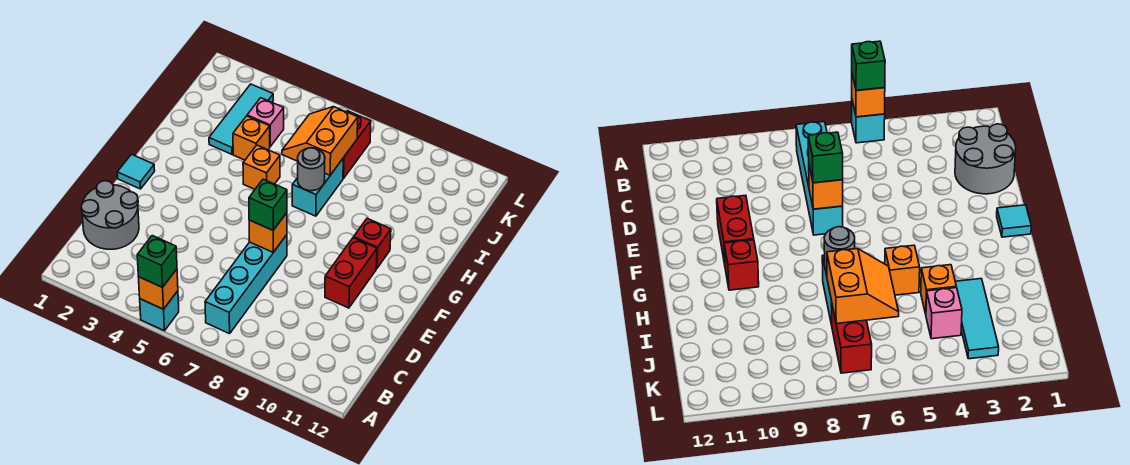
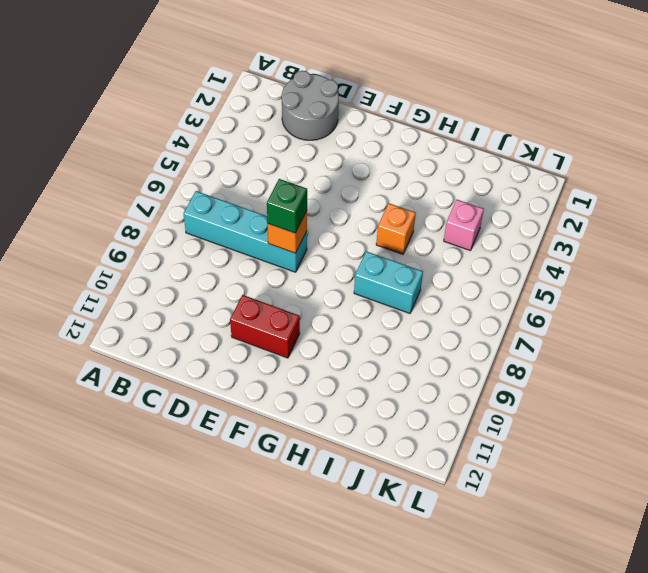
none -> cyan brick A5 level 1
none -> cyan tile F1 level 1
none -> red brick G10 level 1

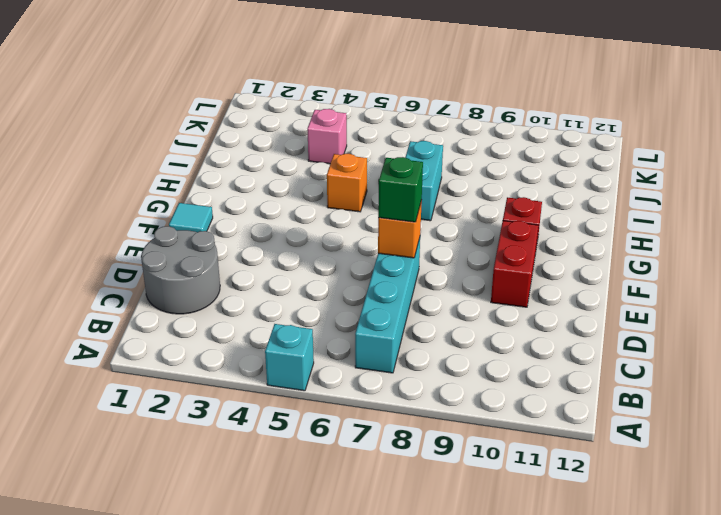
none -> cyan tile I3:K3 level 1
none -> orange brick I4 level 1
none -> red brick J7:K7 level 1

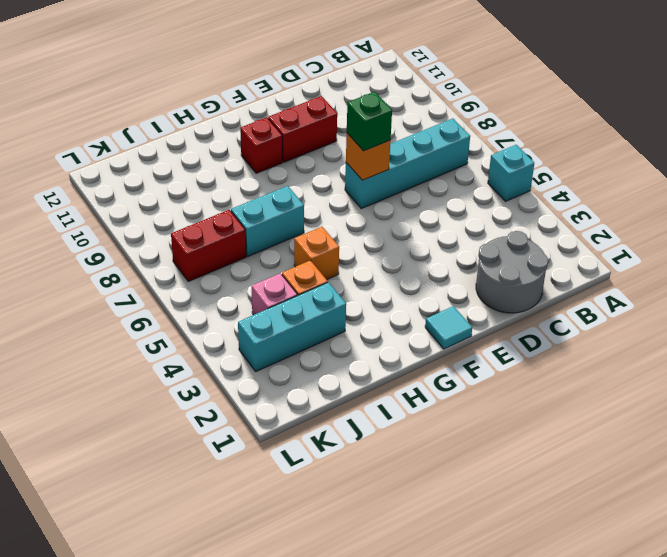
cyan brick I3:K3 level 1 -> cyan tile I3:K3 level 1
none -> orange brick A5 level 2
none -> grey round brick H7 level 2
none -> orange slope I6:J7 level 2 top 7

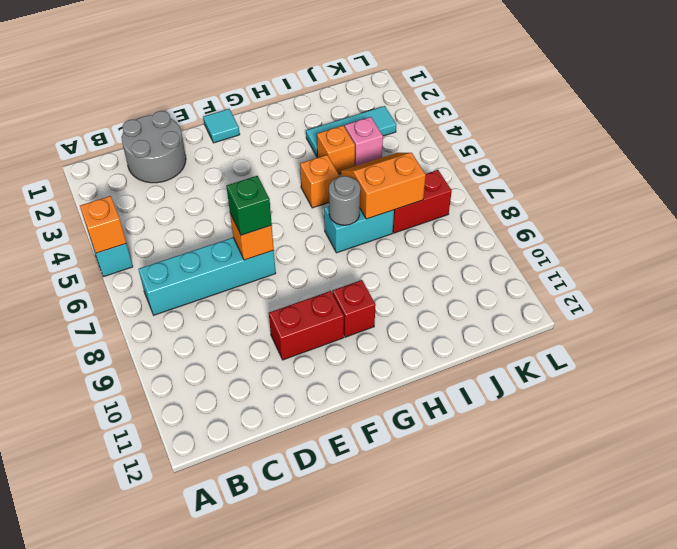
none -> green brick A5 level 3

